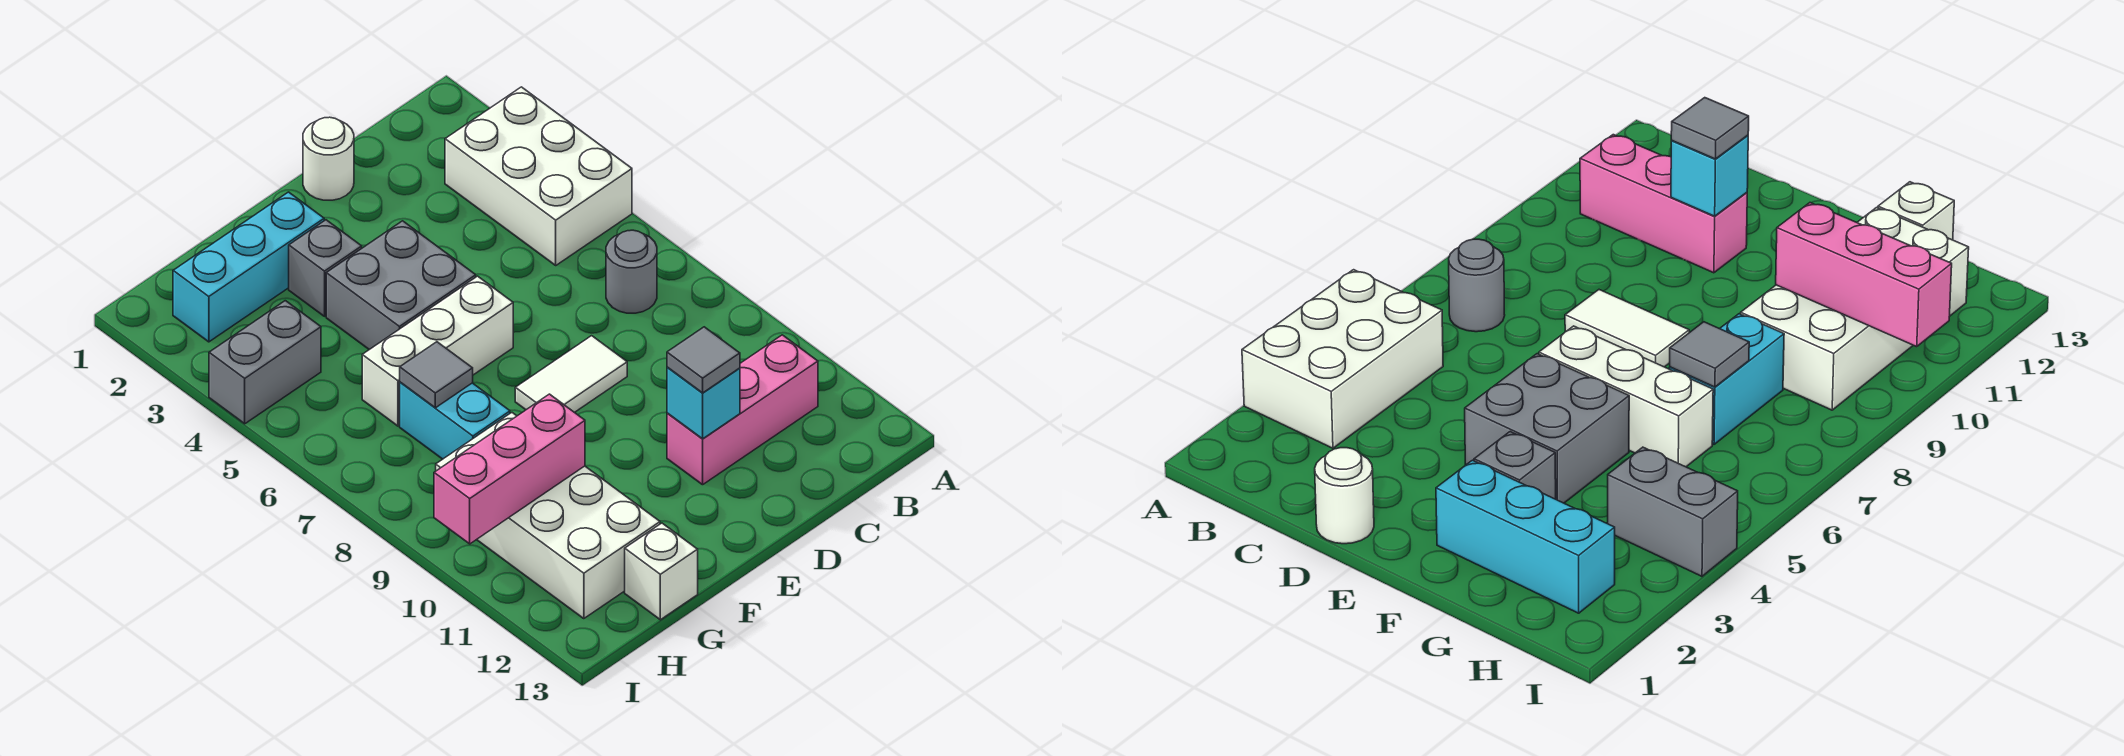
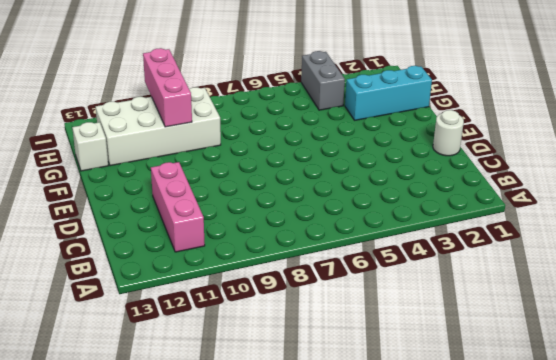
cyan brick G1:G3 level 1 -> cyan brick F2:H2 level 1
none -> white brick A3:B5 level 1
none -> grey round brick B7 level 1
none -> white tile D8:E8 level 1

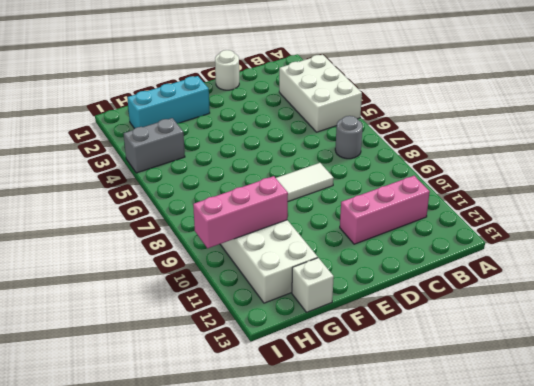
none -> grey brick E4:F5 level 1
none -> white brick E6:G6 level 1
none -> grey brick F3 level 1

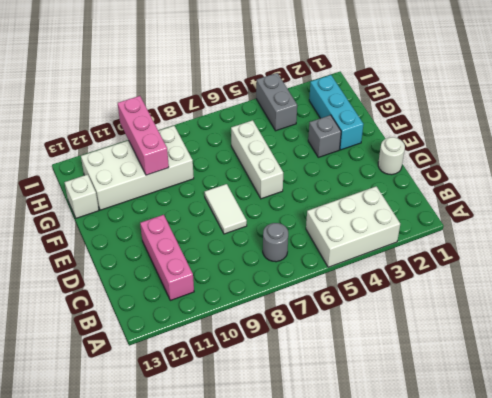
none -> grey brick E4:F5 level 1
none -> cyan brick G7:G8 level 1
none -> cyan brick D11 level 2

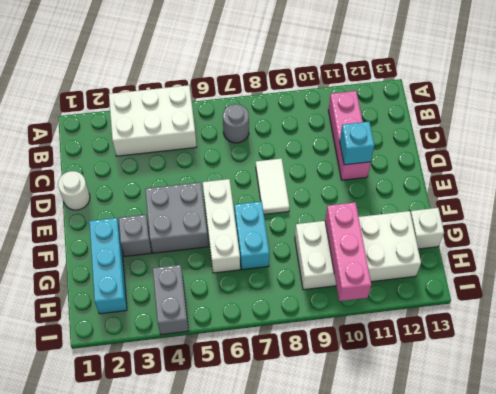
cyan brick F7:G7 level 1 -> cyan brick G7:G8 level 1
none -> grey tile G7 level 2
none -> grey tile D11 level 3

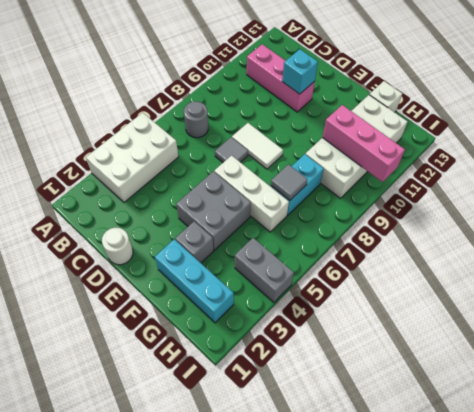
grey tile D7 level 1 -> grey tile D11 level 3

